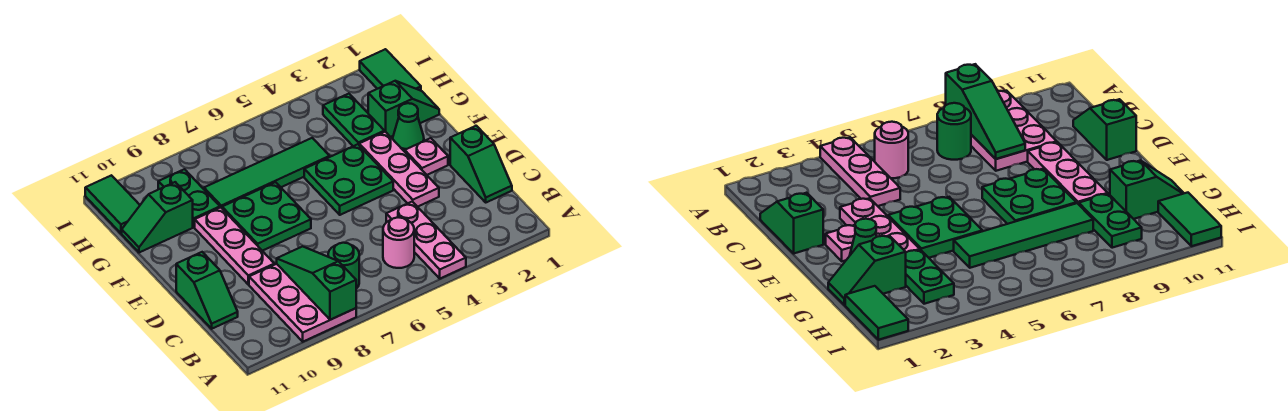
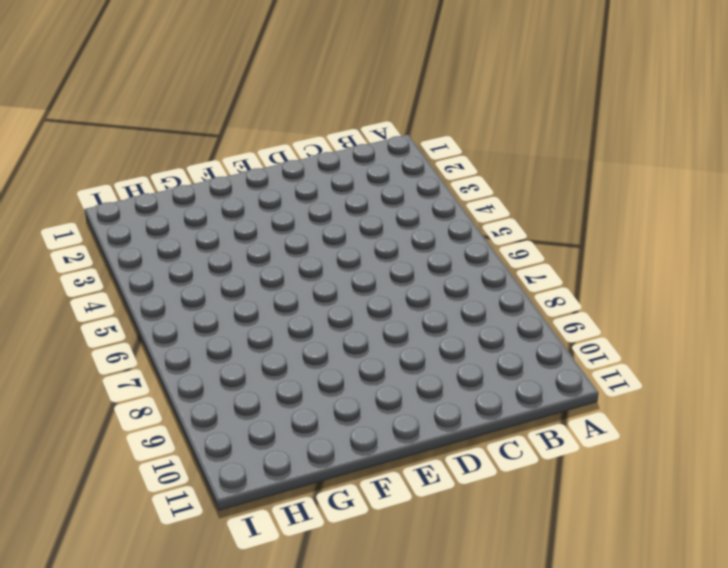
none -> pink plate A4:C4 level 1
none -> pink plate A8:C9 level 1
none -> pink round brick B5 level 1

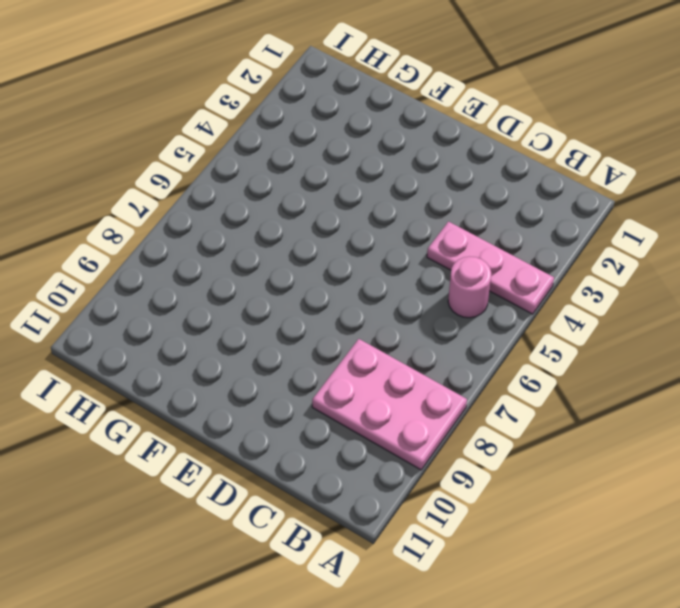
none -> green round brick B7 level 1
none -> green slope C1:D1 level 1 top D
none -> green slope C11:D11 level 1 top D

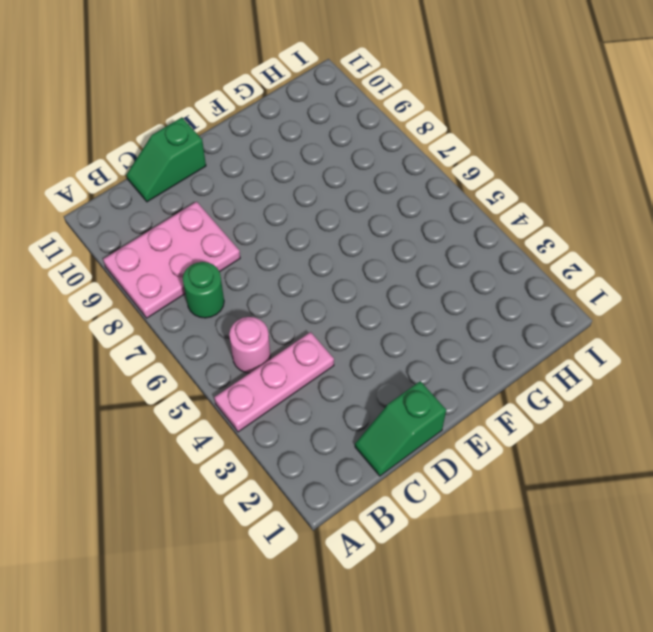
none -> pink plate D3:F3 level 1
none -> pink plate D9:F9 level 1
none -> pink plate E2 level 1

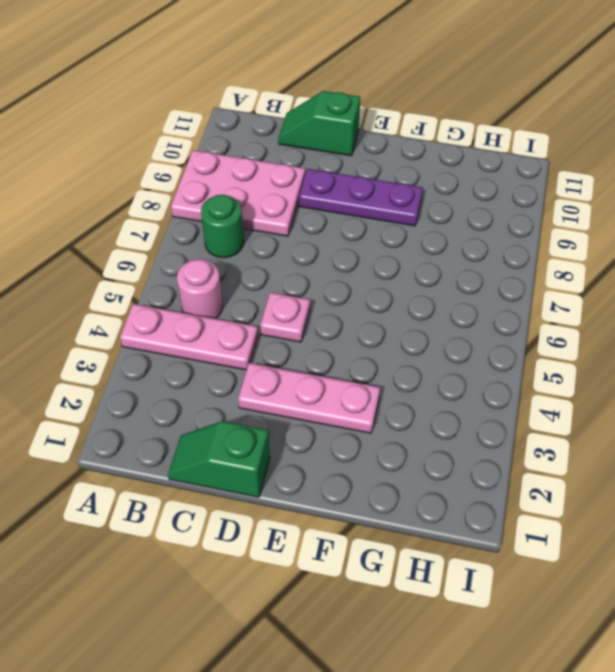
pink plate D5 level 1 -> pink plate E2 level 1
purple plate D9:F9 level 1 -> pink plate D9:F9 level 1
none -> green plate E4:F5 level 1
none -> green plate E7:F8 level 1
none -> green cone F2 level 1

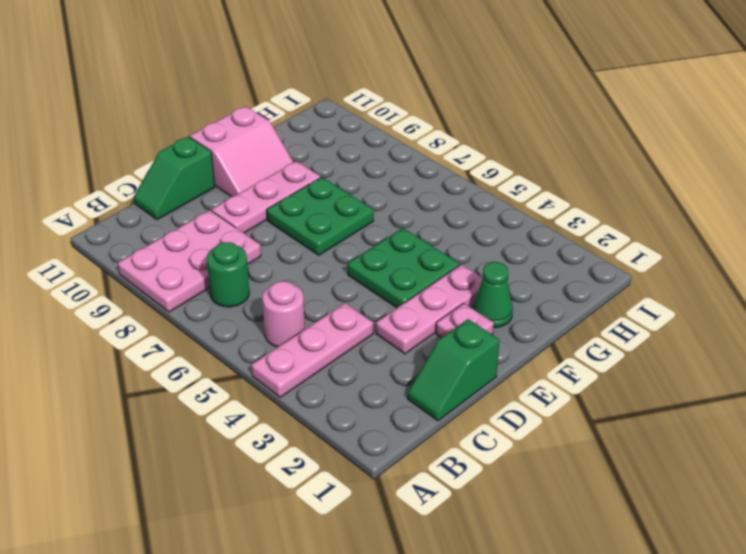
pink slope E10:F11 level 1 top 11 -> none
none -> green slope G1:G2 level 1 top 2
none -> green plate G3:H3 level 1
none -> green tile G5:G8 level 1

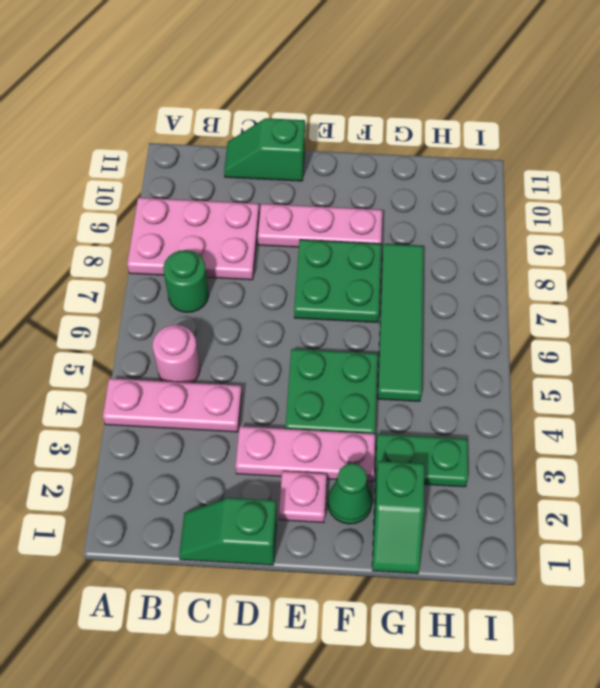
none -> green plate G9:H9 level 1
none -> green slope G10:G11 level 1 top 10
none -> green tile H1:I1 level 1

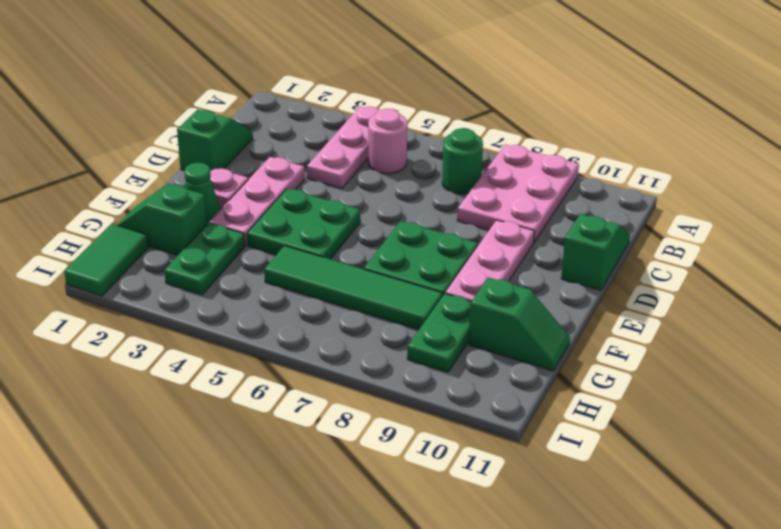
none -> green tile H11:I11 level 1
none -> green slope A8:C8 level 2 top A

